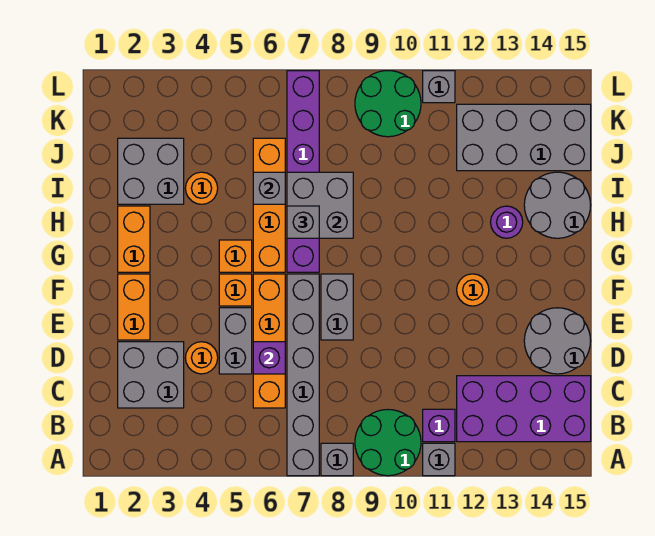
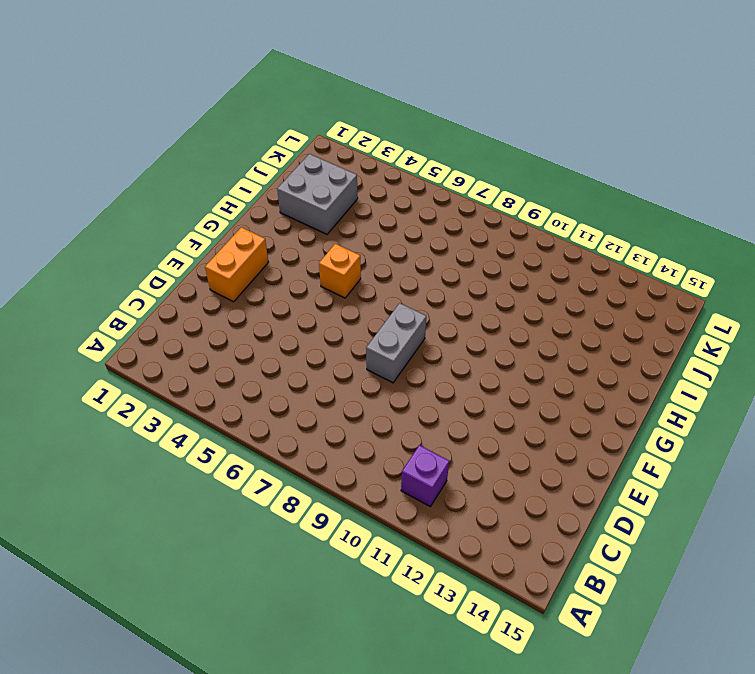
none -> grey brick A7:F7 level 1
none -> grey brick A8 level 1
none -> green round brick A9:B10 level 1
none -> grey brick A11 level 1

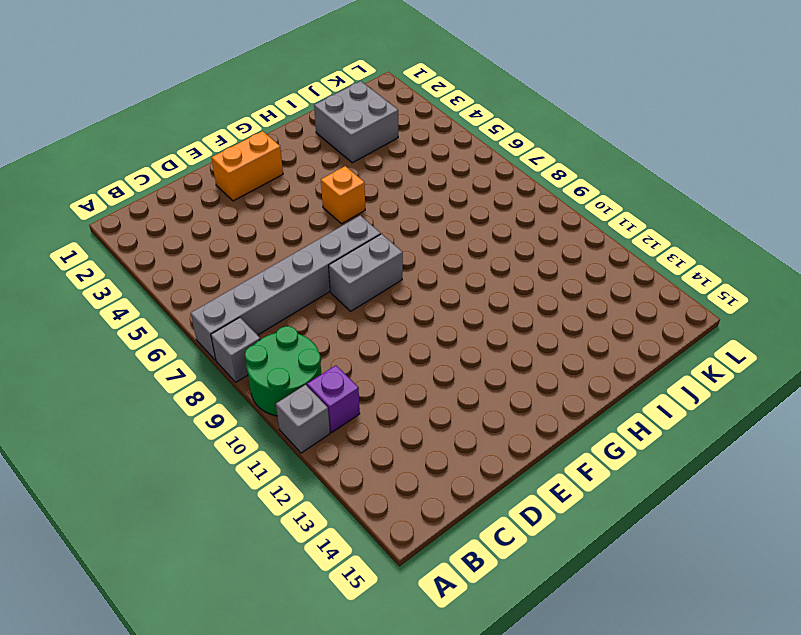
none -> purple brick B12:C15 level 1
none -> grey brick C2:D3 level 1
none -> orange brick C6:F6 level 1
none -> orange round brick D4 level 1

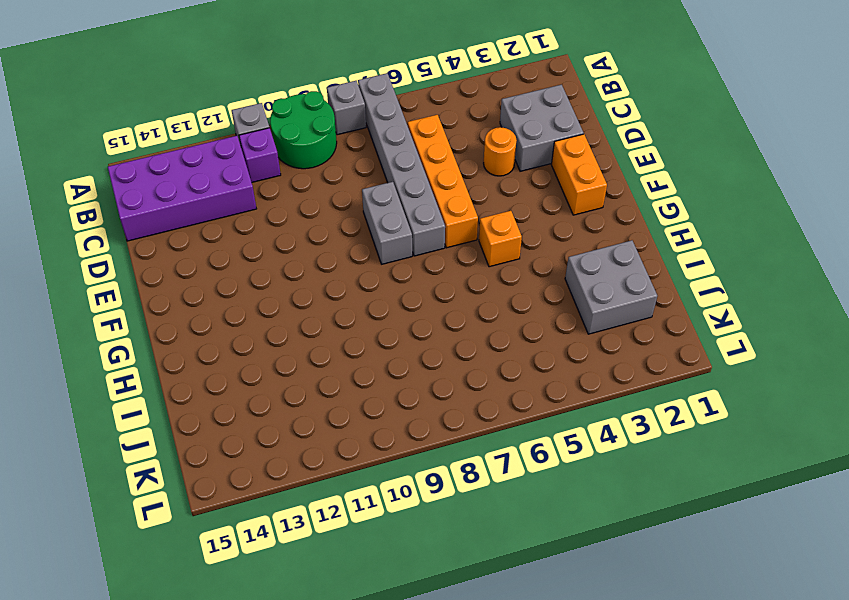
none -> grey brick D5:E5 level 1
none -> grey round brick D14:E15 level 1
none -> orange brick F5 level 1
none -> orange round brick F12 level 1

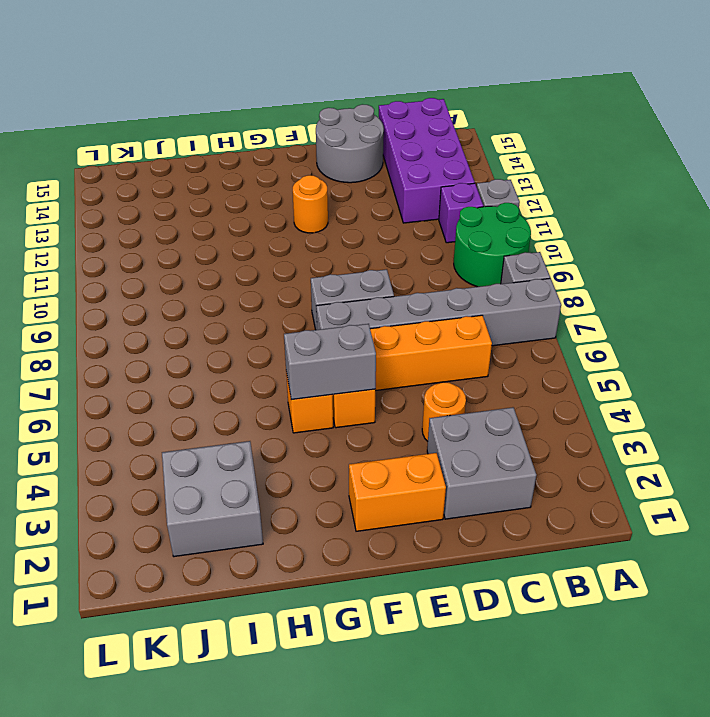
grey brick F5:G5 level 2 -> grey brick D5:E5 level 1
none -> orange brick G2:H2 level 1
none -> orange brick G6:J6 level 1
none -> purple brick G7:L7 level 1
none -> purple round brick H13 level 1

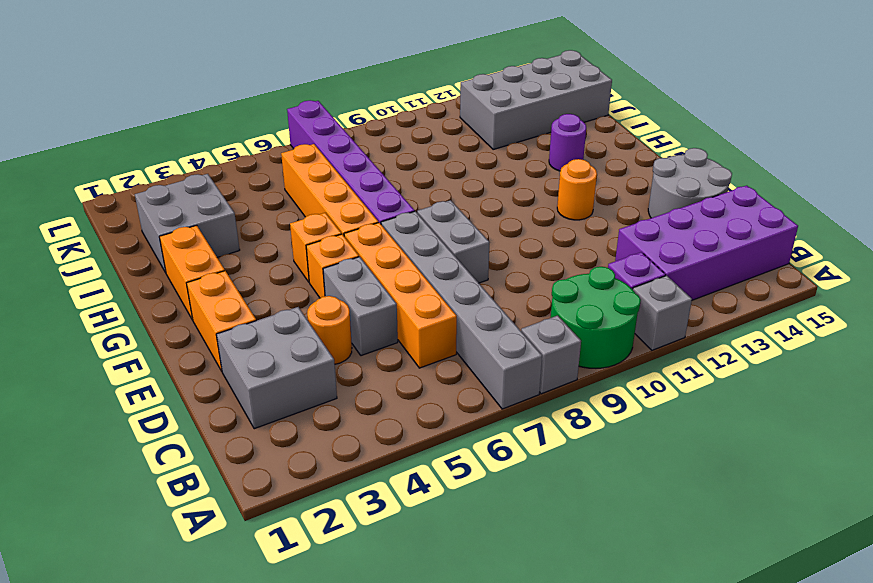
none -> grey round brick H14:I15 level 1
none -> orange round brick I4 level 1
none -> green round brick K9:L10 level 1
none -> grey brick L11 level 1

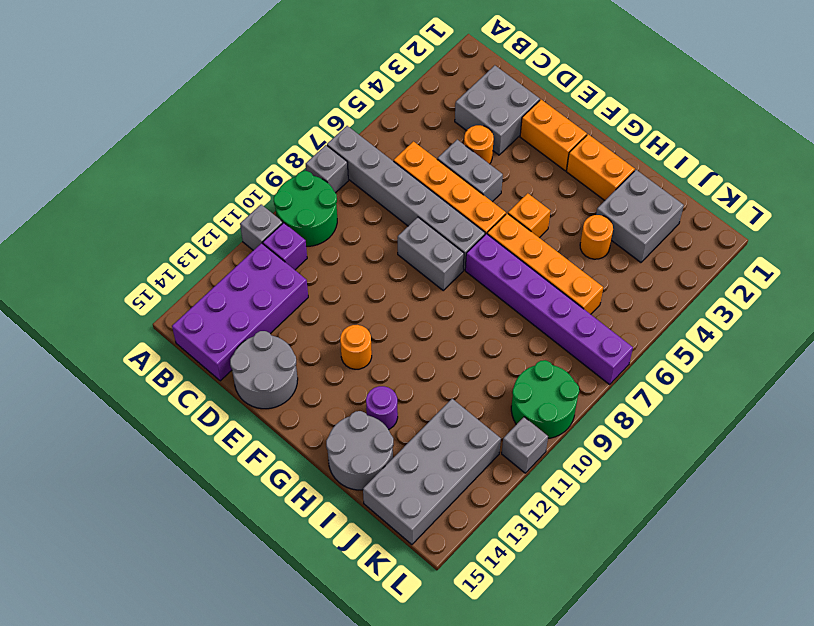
none -> orange brick F5 level 1
none -> purple brick D6 level 2
none -> grey brick H7:I8 level 2
none -> grey brick I6 level 2

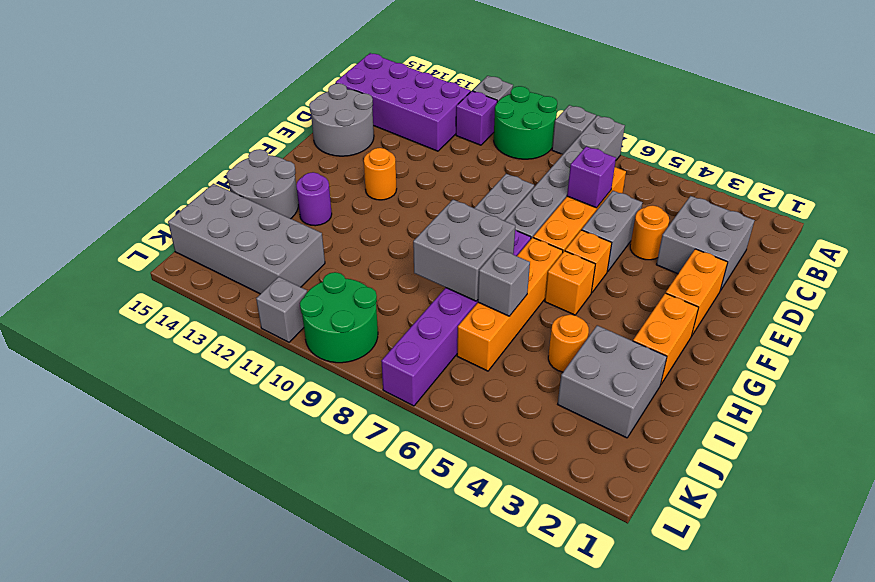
none -> grey brick H7 level 3

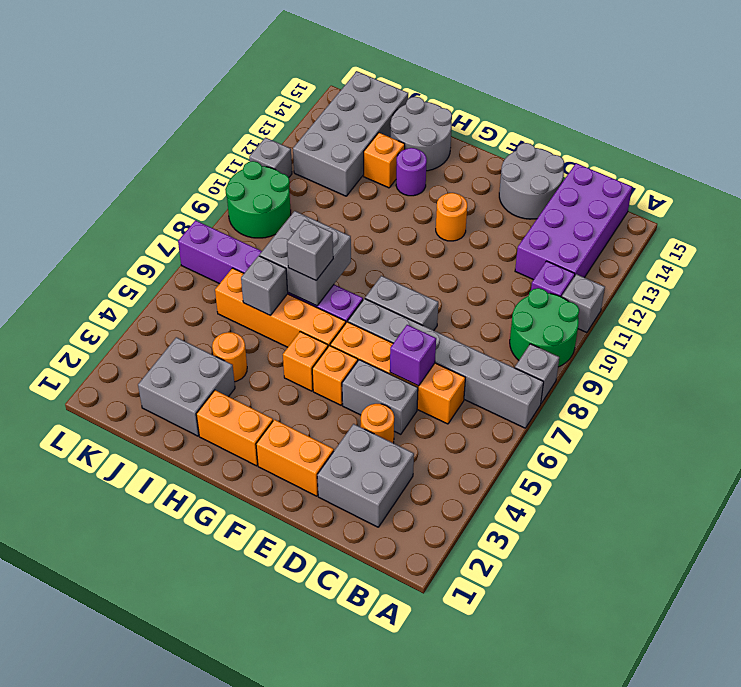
orange brick I13 level 1 -> none

